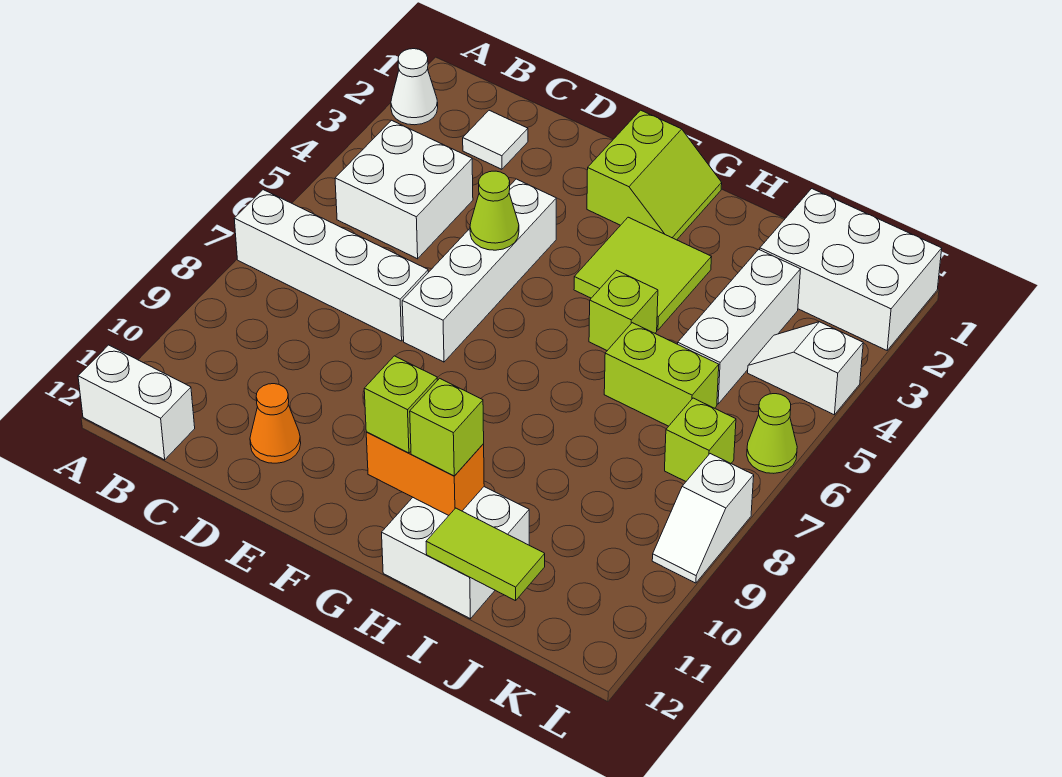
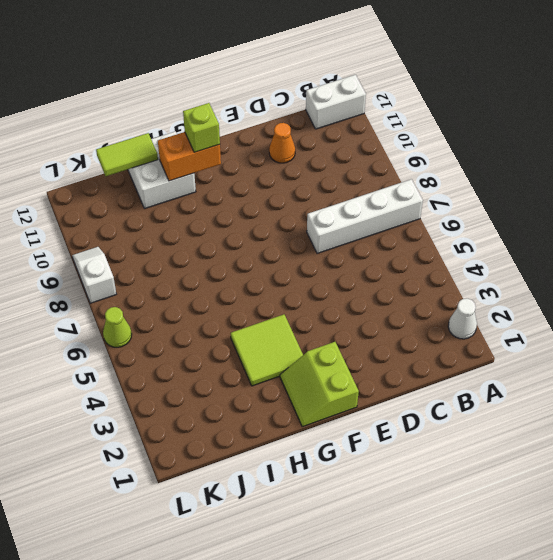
none -> white brick B4:C5 level 1
none -> white tile C2 level 1
none -> white brick E4:E7 level 1

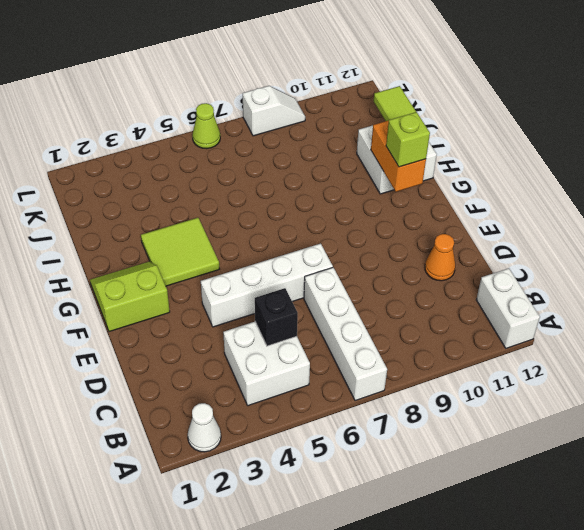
black brick C5 level 2 -> none
none -> white tile C2 level 1
none -> lime brick H5 level 1
none -> lime brick I6:J6 level 1

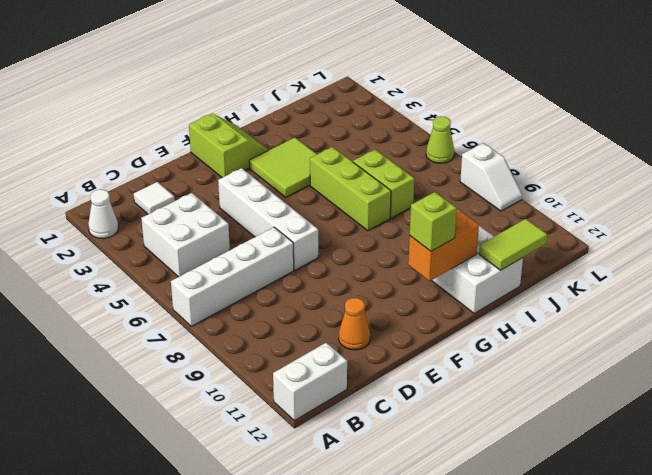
lime brick H5:H7 level 1 -> lime brick H5 level 1
lime brick I6:I7 level 1 -> lime brick I6:J6 level 1
none -> white brick J1:L2 level 1
none -> white brick J3:J5 level 1
none -> white slope K4:L4 level 1 top L

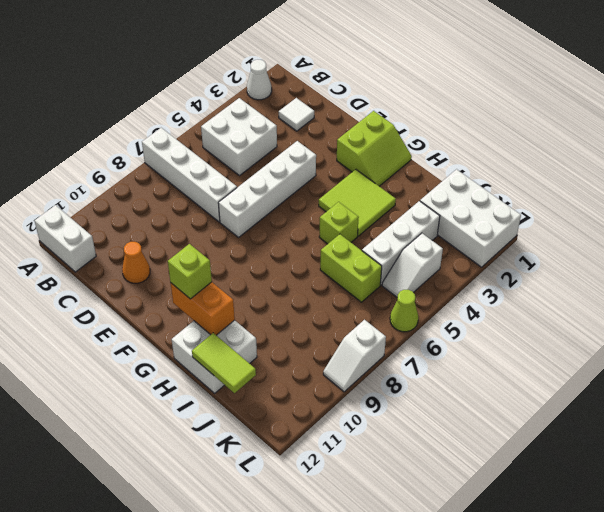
white slope K4:K5 level 1 top 4 -> white slope K4:L4 level 1 top L
none -> lime brick K7 level 1
none -> lime cone E5 level 2
none -> lime brick H11 level 3

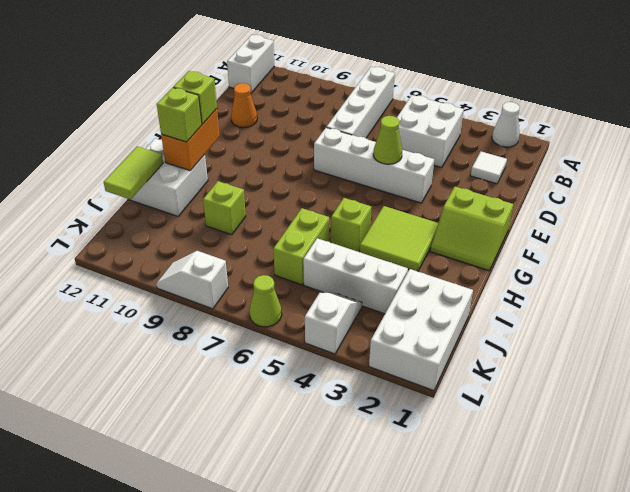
lime brick I9 level 1 -> lime brick K7 level 1

